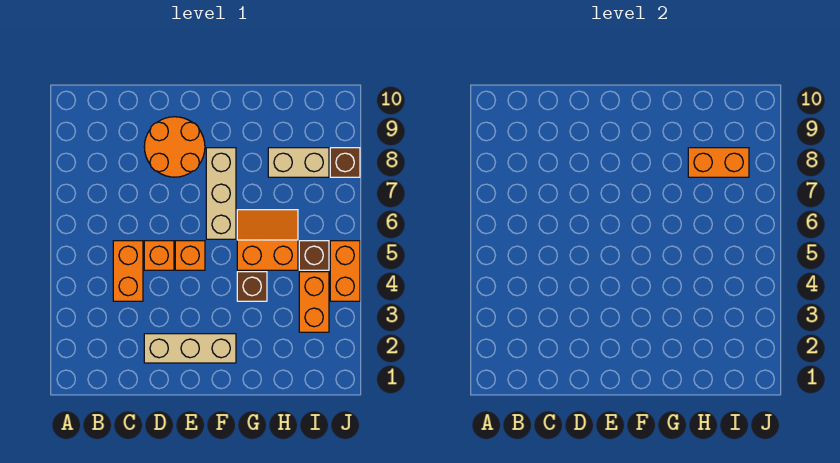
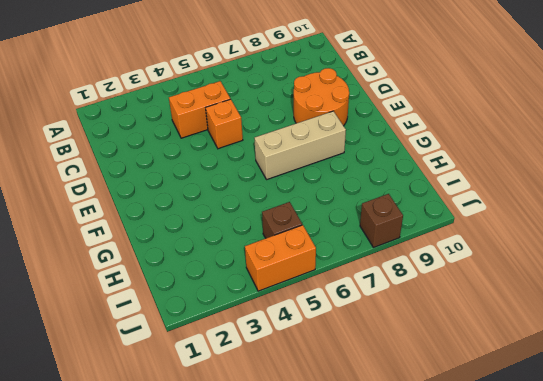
none -> tan brick D2:F2 level 1
none -> orange brick E5 level 1
none -> brown brick G4 level 1

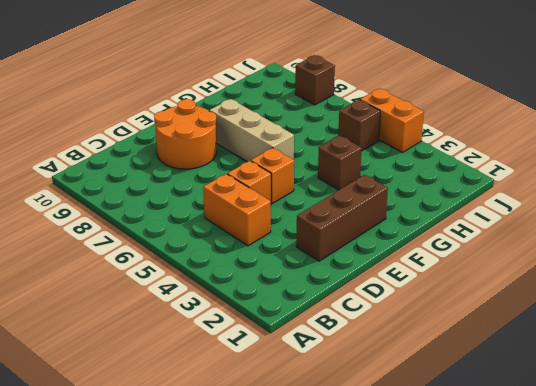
brown brick D2:F2 level 1 -> tan brick D2:F2 level 1
none -> orange slope G5:H6 level 1 top 5
none -> tan brick H8:I8 level 1
none -> orange brick I3:I4 level 1

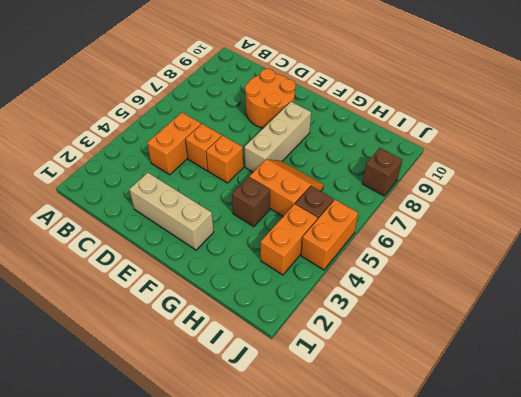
none -> tan brick H8:I8 level 1
none -> orange brick H8:I8 level 2

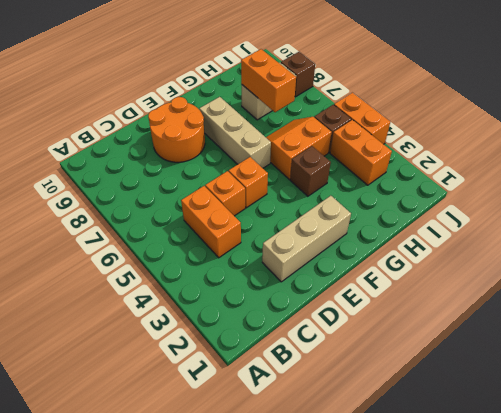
orange brick H7:H8 level 2 -> orange brick H8:I8 level 2

